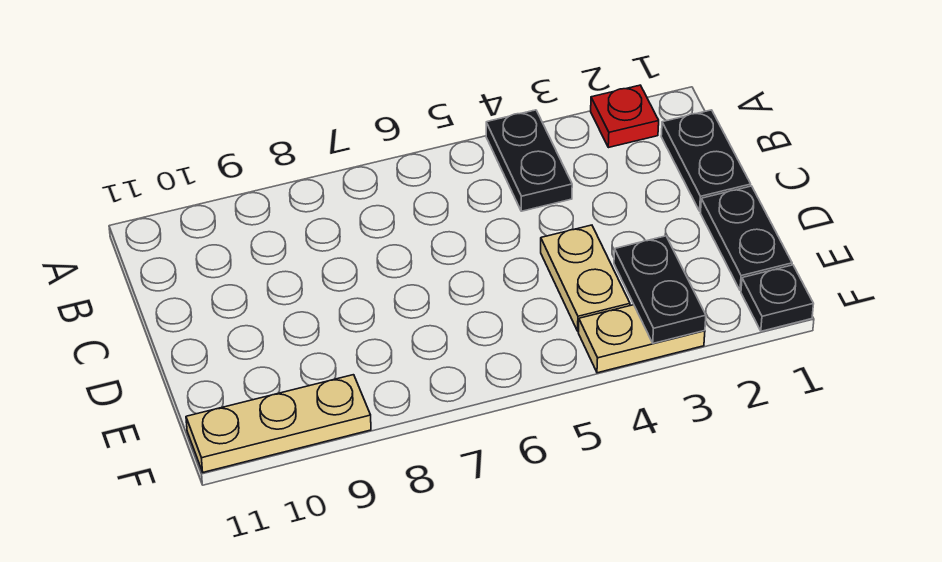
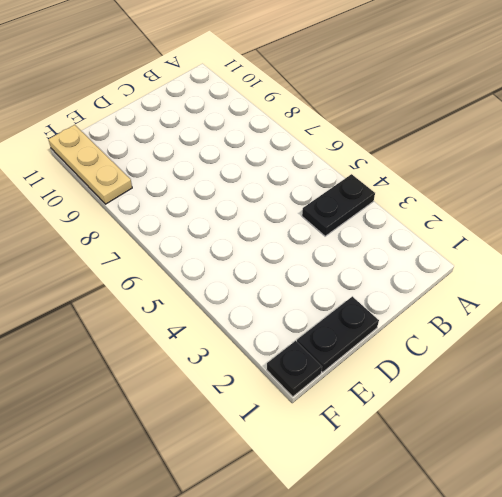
none -> red plate A2 level 1
none -> black plate B1:C1 level 1

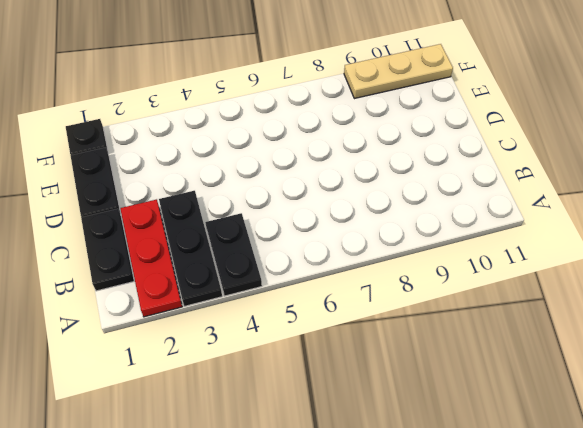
red plate A2:C2 level 1 -> red plate A2 level 1
black plate A3:C3 level 1 -> none
none -> tan plate D4:E4 level 1
none -> tan plate F3:F4 level 1

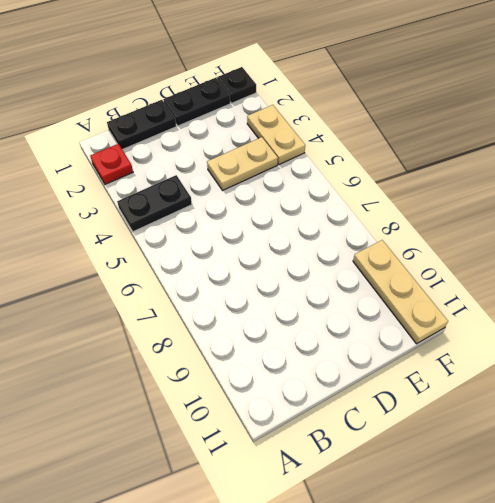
none -> black plate E3:F3 level 2

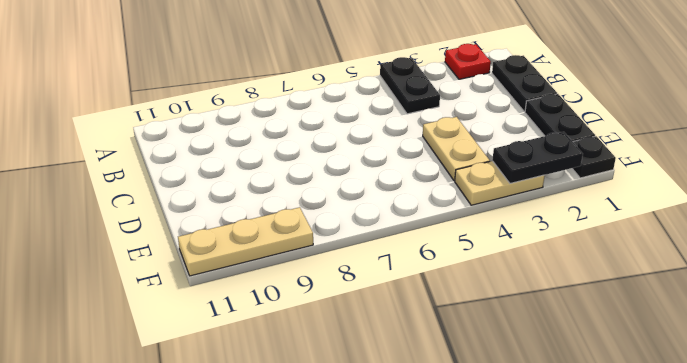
black plate F2:F3 level 2 -> black plate E3:F3 level 2

